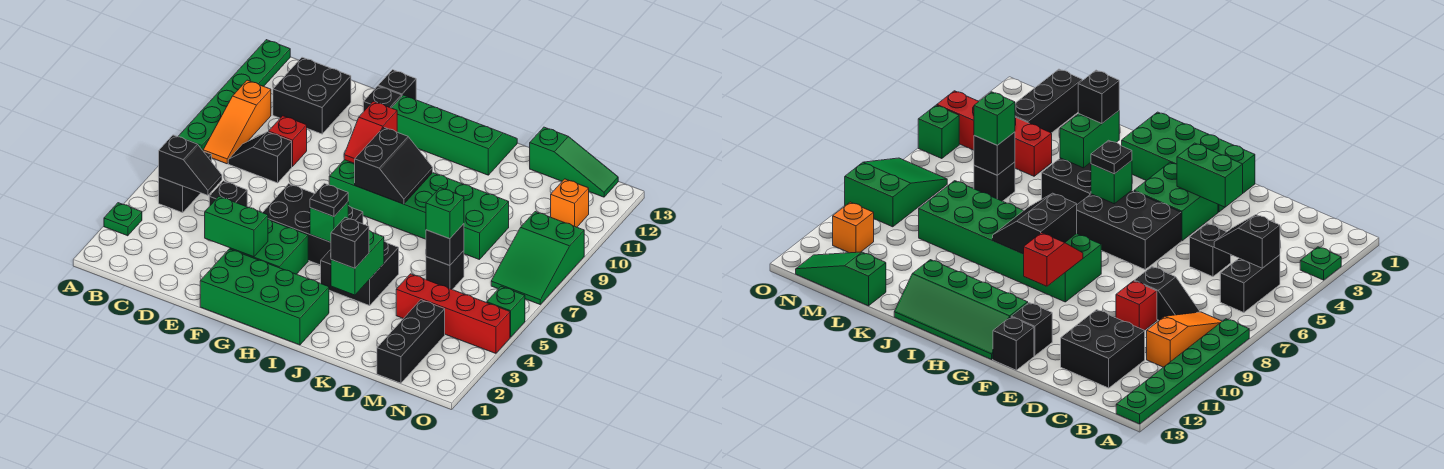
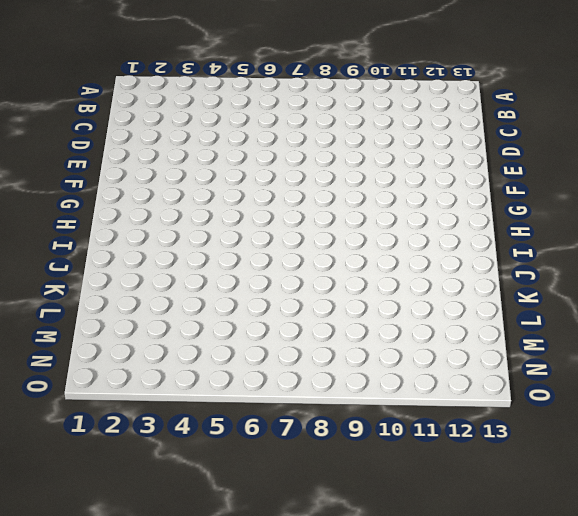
none -> green plate A3 level 1
none -> green plate A8:A13 level 1
none -> black brick B5:B6 level 1
none -> orange slope B8:B10 level 1 top 10

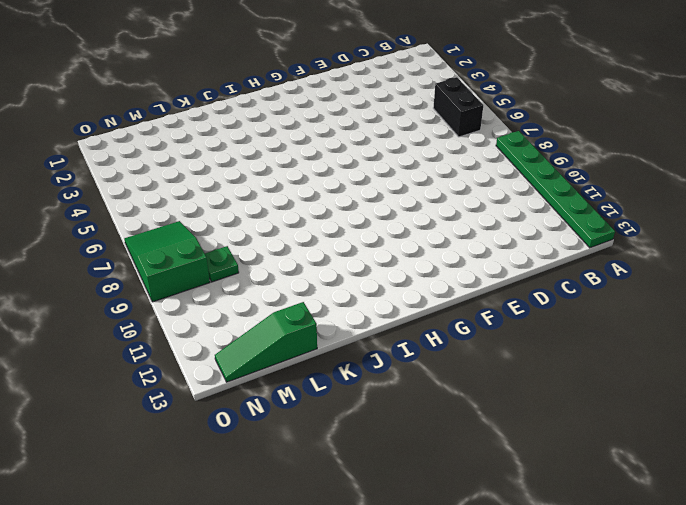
green plate M9 level 1 -> green plate A3 level 1
none -> orange slope B8:B10 level 1 top 10
none -> black slope C8:D8 level 1 top D
none -> black brick C11:D12 level 1
none -> black brick D5 level 1

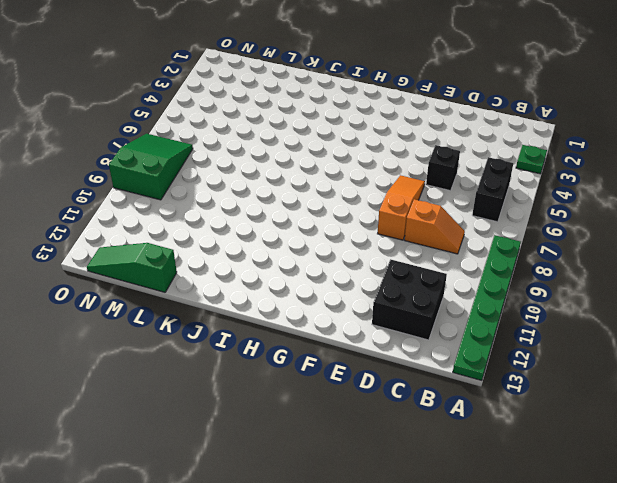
orange slope C8:D8 level 1 top D -> black slope C8:D8 level 1 top D
orange slope E6:E8 level 1 top 8 -> orange slope B8:B10 level 1 top 10
none -> red brick D9 level 1
none -> green brick F1:I2 level 1
none -> green brick F3:G4 level 1
none -> black brick F5:H6 level 1

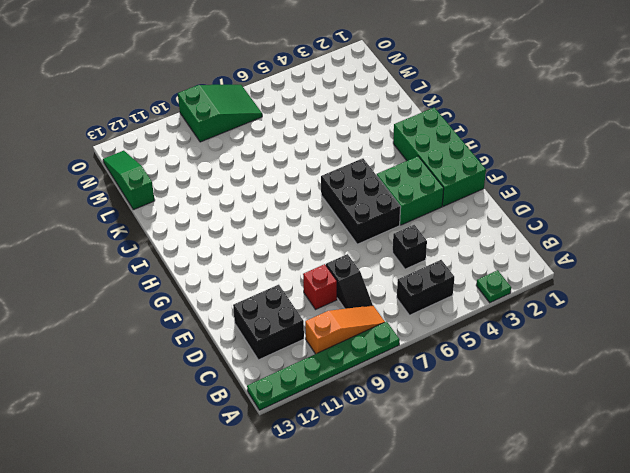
none -> black brick F12 level 1
none -> black brick F13 level 1
none -> green brick G8:L9 level 1
none -> green slope G12:J13 level 1 top 12

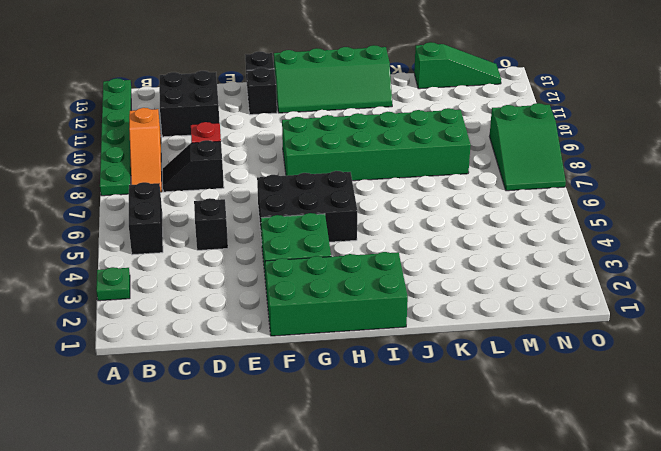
green slope G12:J13 level 1 top 13 -> green slope G12:J13 level 1 top 12
none -> black brick I4:J5 level 1
none -> red brick L4:O4 level 1
none -> black brick L6 level 1
none -> black brick M1:M3 level 1

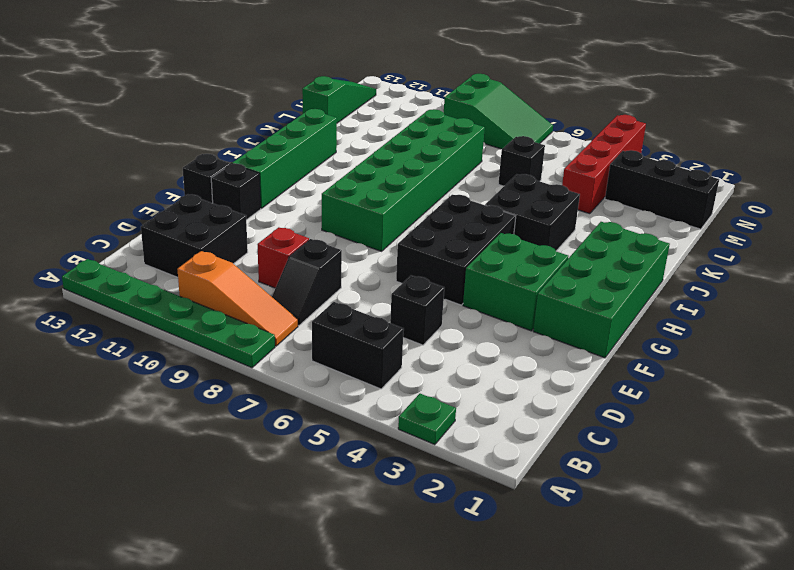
none -> orange brick N11 level 1
none -> green brick O5 level 1
none -> black slope B5:C5 level 2 top B
none -> green brick E3:F3 level 2

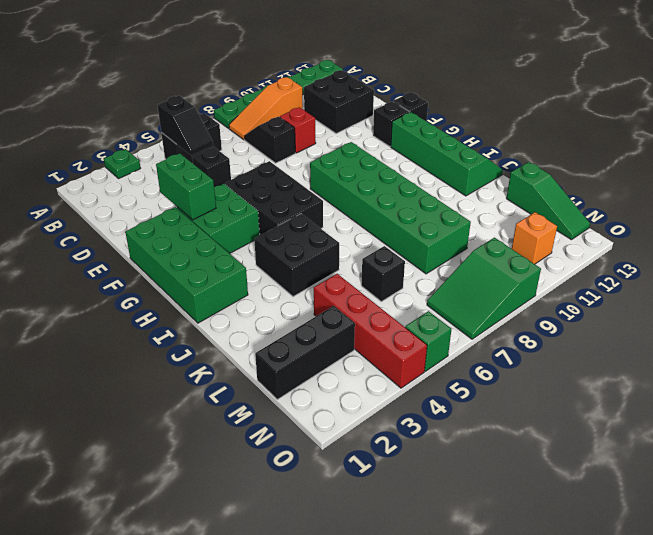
none -> red slope G9:G10 level 2 top 10
none -> green brick H5 level 2
none -> black slope H8:I9 level 2 top H
none -> green brick J3:J4 level 2

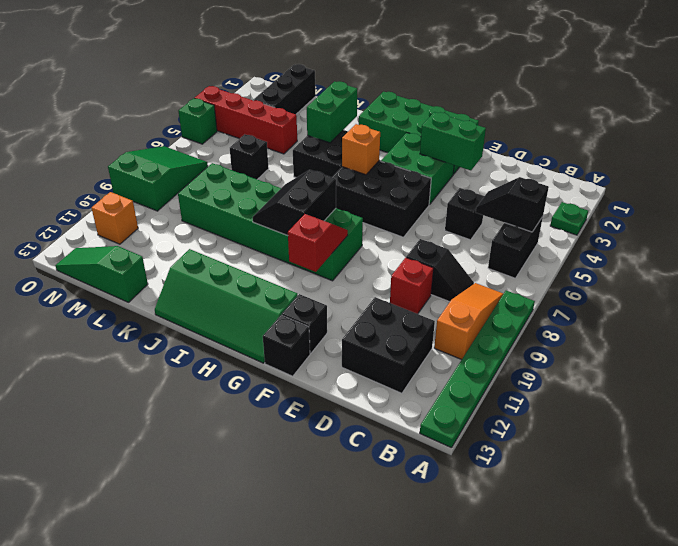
orange brick H5 level 2 -> green brick H5 level 2
none -> black brick L6 level 2
none -> black plate H5 level 3
none -> black brick J3 level 3
none -> green brick L6 level 3

